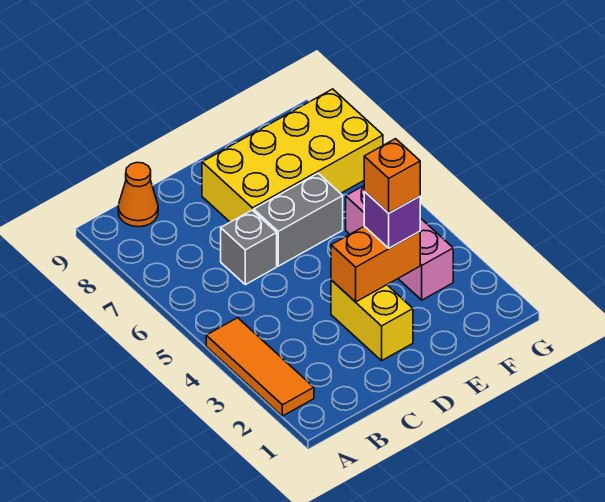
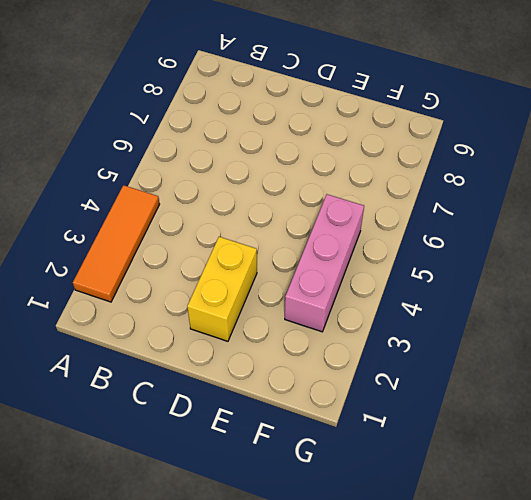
none -> orange cone B9 level 1
none -> grey brick C6 level 1

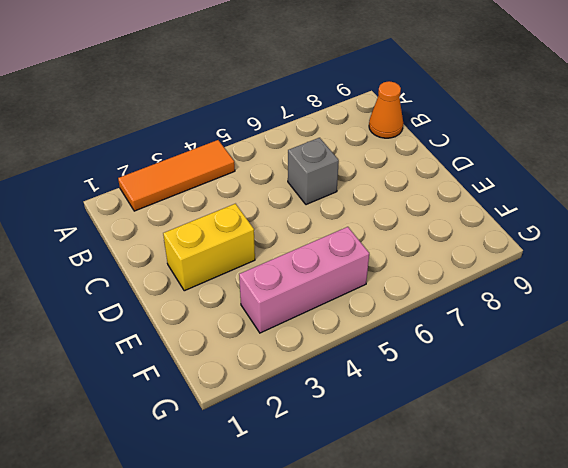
none -> grey brick D6:E6 level 1
none -> yellow brick D7:G8 level 1

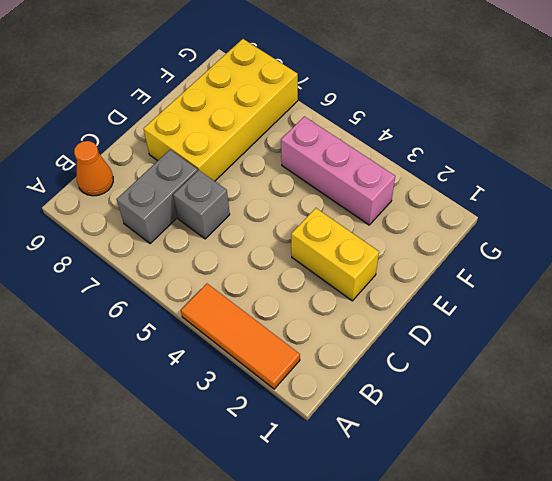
grey brick B7:C7 level 1 -> grey brick D6:E6 level 1
none -> orange brick D3:E3 level 2
none -> purple brick E3 level 3

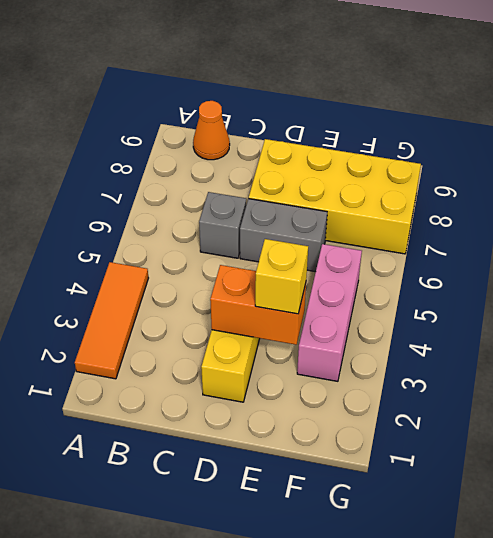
yellow brick E3 level 3 -> purple brick E3 level 3
none -> orange brick E3 level 4

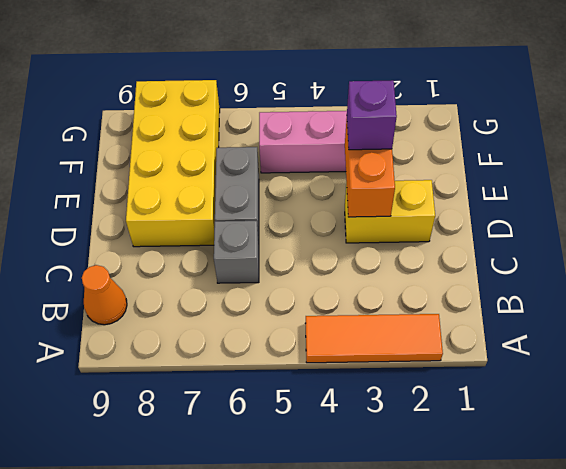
none -> orange brick E3 level 4

